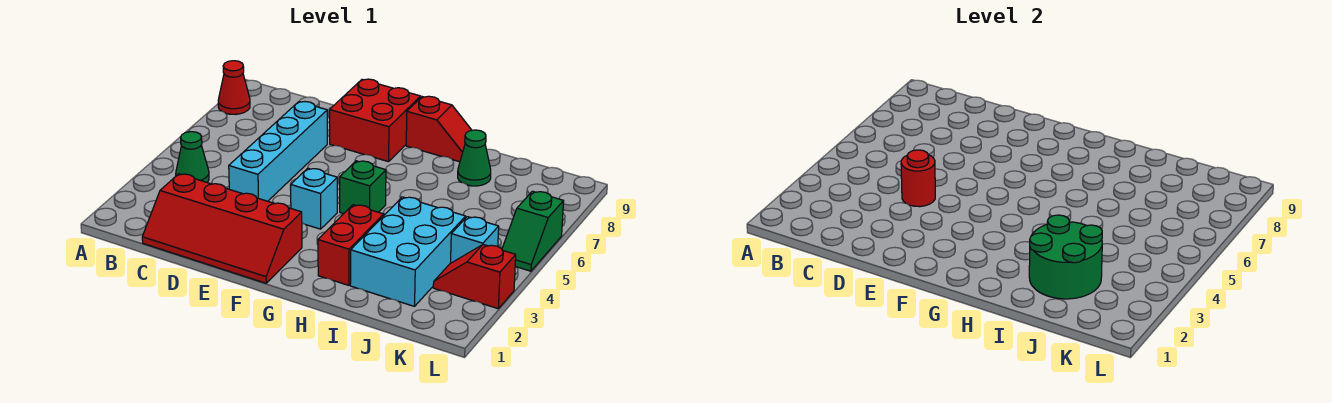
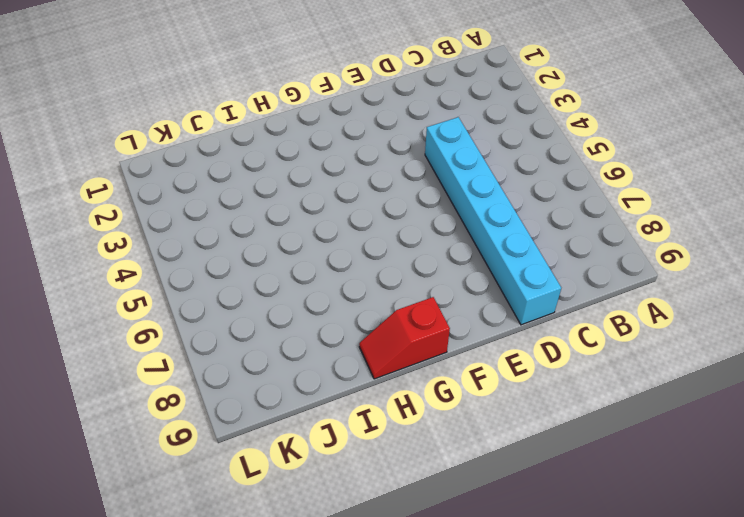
cyan brick D4:D9 level 1 -> cyan brick D4:D7 level 1
none -> red cone A8 level 1
none -> green cone B4 level 1
none -> red slope C1:F2 level 1 top 2

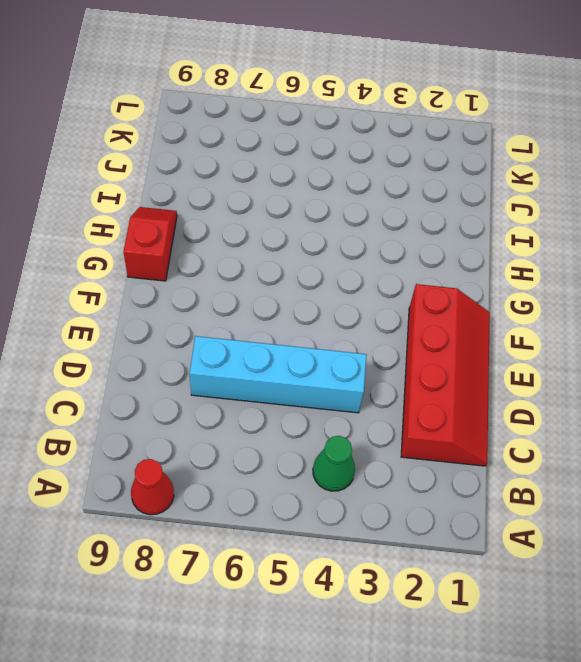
none -> red brick E8:F9 level 1
none -> cyan brick F4 level 1
none -> green brick G5 level 1

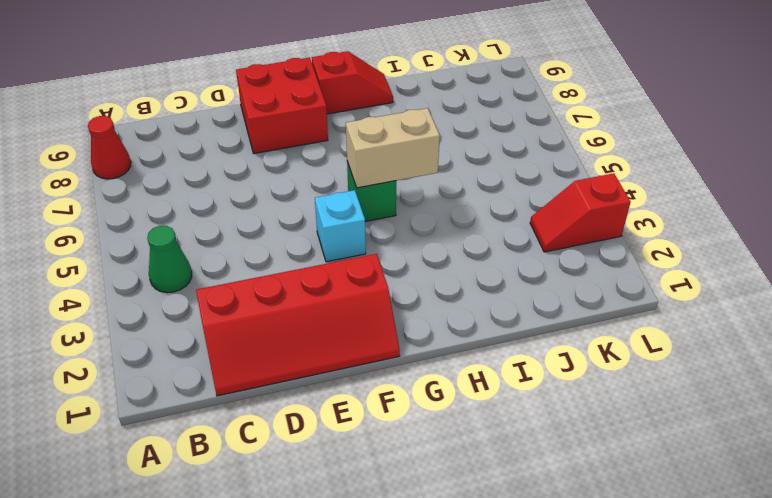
tan brick G5:H5 level 2 -> none
none -> cyan brick D4:D7 level 1
none -> red brick H2:H3 level 1
none -> cyan brick I2:J4 level 1

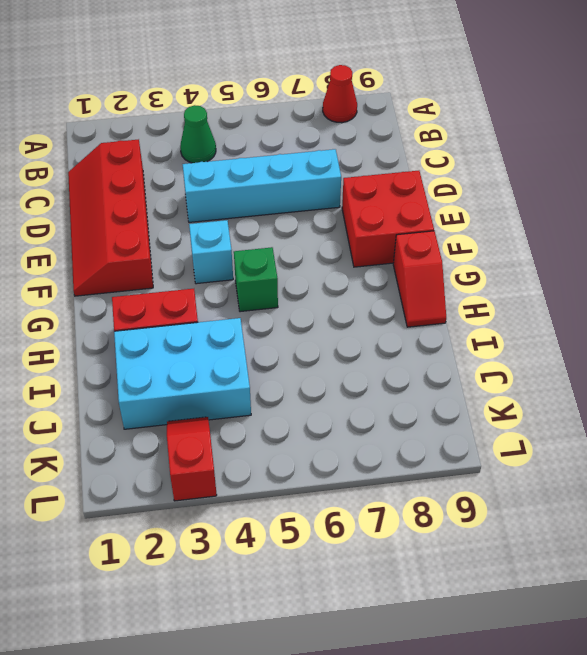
none -> green cone I8 level 1
none -> cyan brick K4 level 1
none -> green slope L5:L6 level 1 top 6

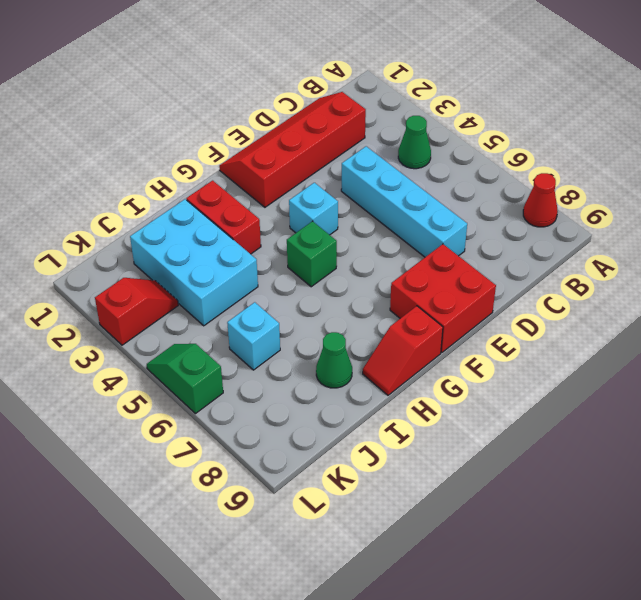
cyan brick J6 level 1 -> cyan brick K4 level 1
none -> red round brick D4 level 2
none -> green round brick I2:J3 level 2

